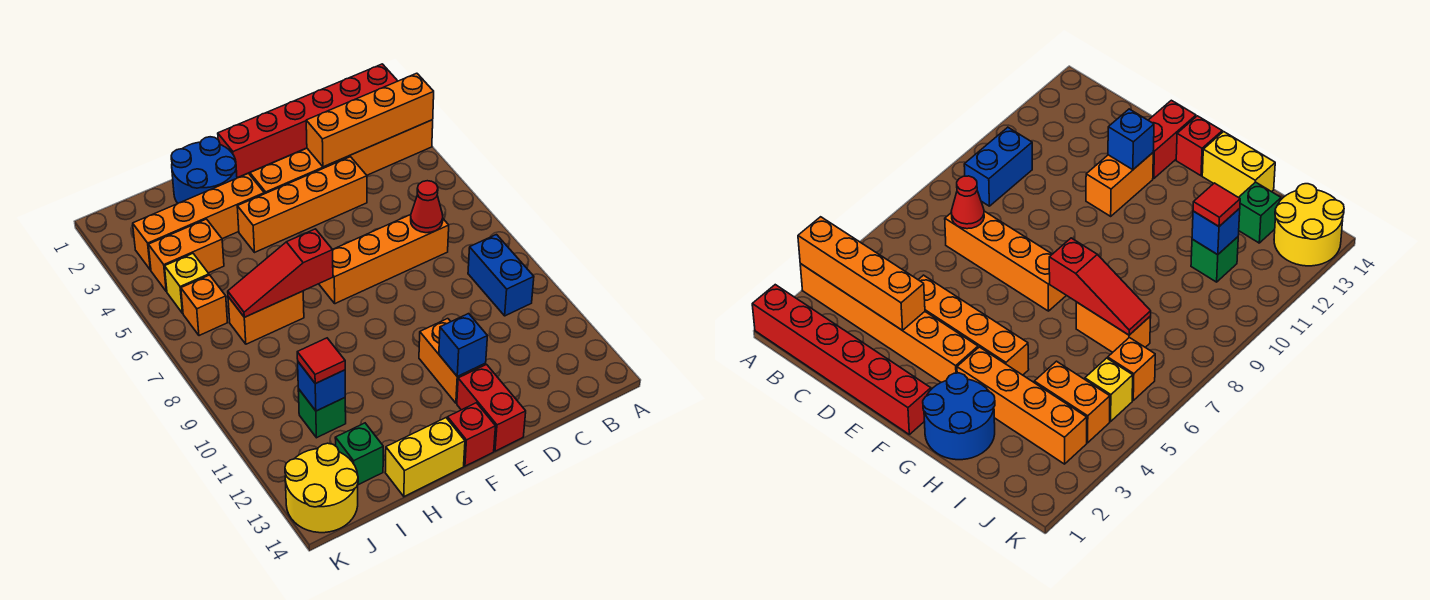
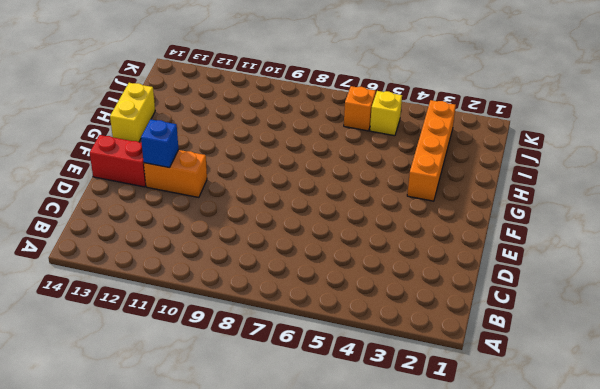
none -> red brick A1:F1 level 1
none -> orange brick A3:F3 level 1
none -> blue brick B9:B10 level 1

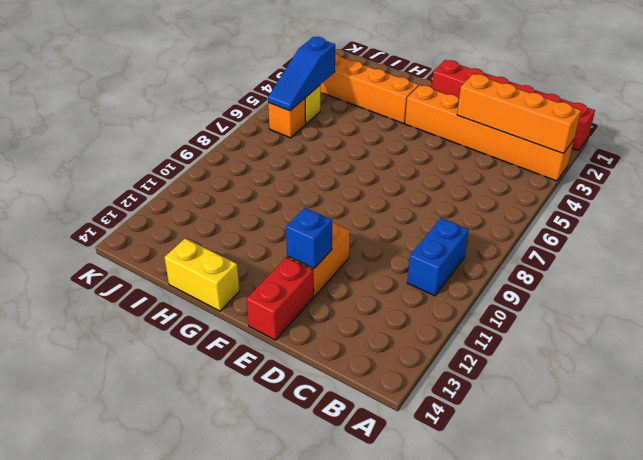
blue slope J4:J6 level 2 top 4 -> none
none -> orange brick C7:F7 level 1
none -> orange brick D4:G4 level 1
none -> red brick F14 level 1

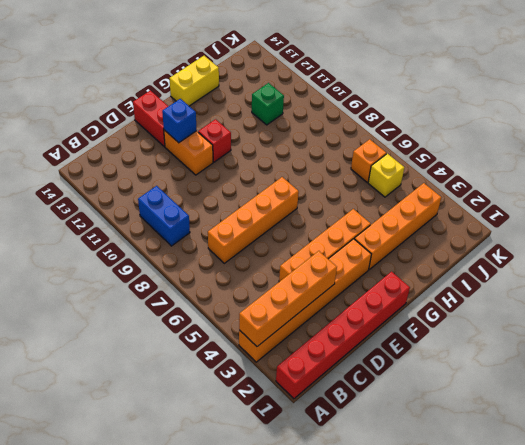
red brick F11 level 1 -> red brick F14 level 1
none -> blue round brick G1:H2 level 1
none -> orange brick H7:I7 level 1
none -> orange brick I4:J4 level 1

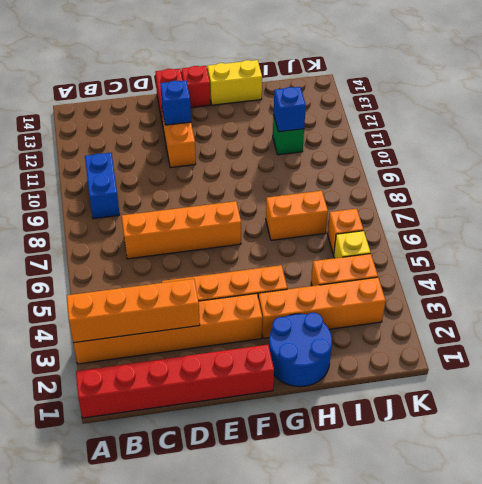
none -> green brick I13 level 1
none -> yellow round brick J13:K14 level 1
none -> red cone C7 level 2

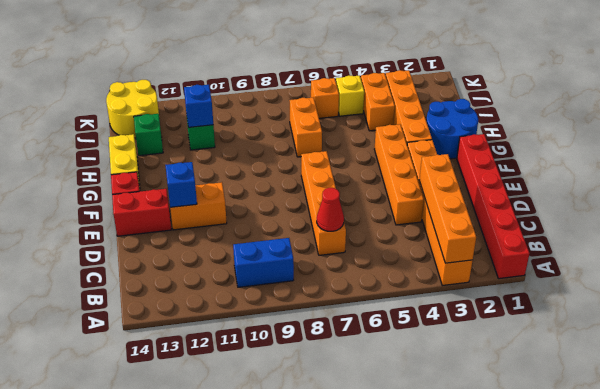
none -> red slope G7:I7 level 2 top G
none -> red tile I11 level 3

